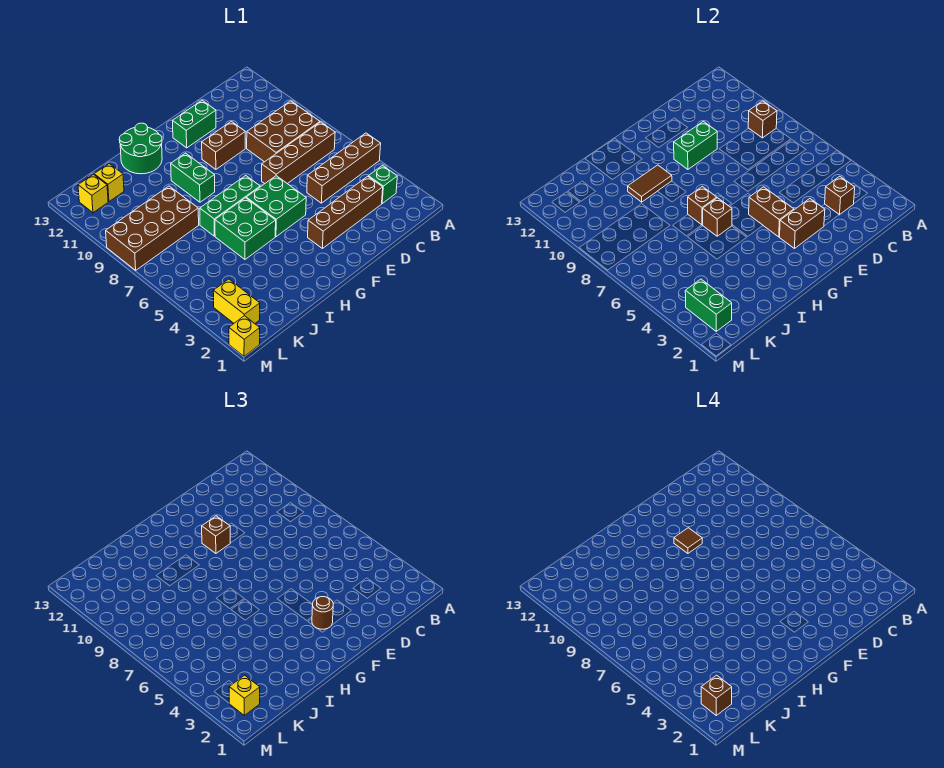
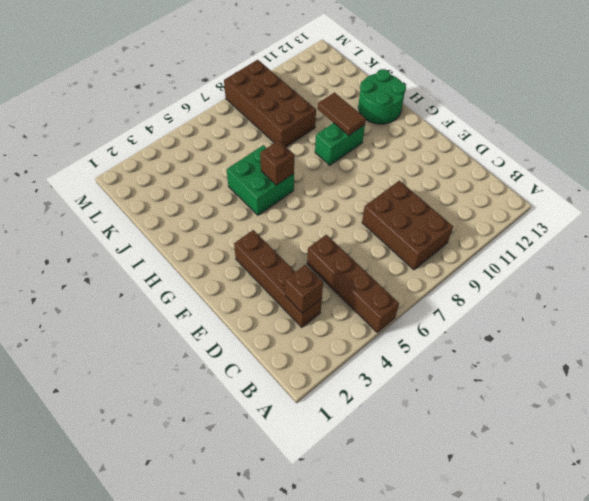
none -> green brick B3 level 1
none -> brown brick B7:E7 level 1
none -> brown brick E10:F10 level 1
none -> green brick E12:F12 level 1

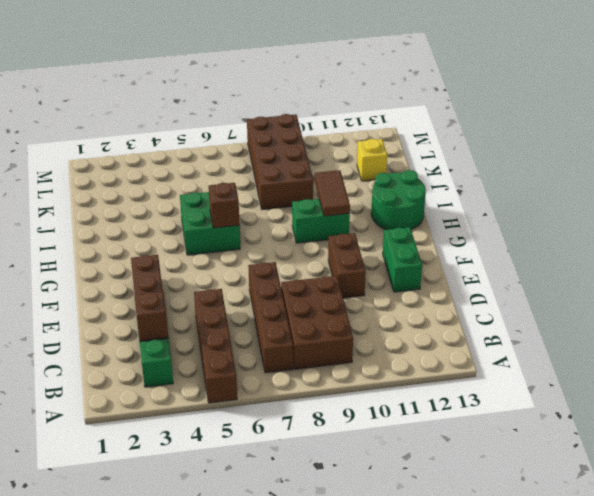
none -> green brick F5:G6 level 1
none -> green brick G7:I7 level 1
none -> yellow brick L2:L3 level 1
none -> yellow brick L12 level 1

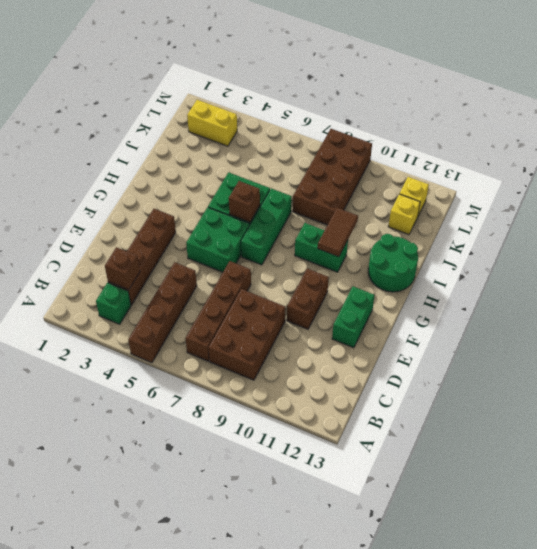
none -> yellow brick M1 level 1
none -> brown brick B9 level 2
none -> brown brick E3:F3 level 2
none -> green brick E10:F10 level 2

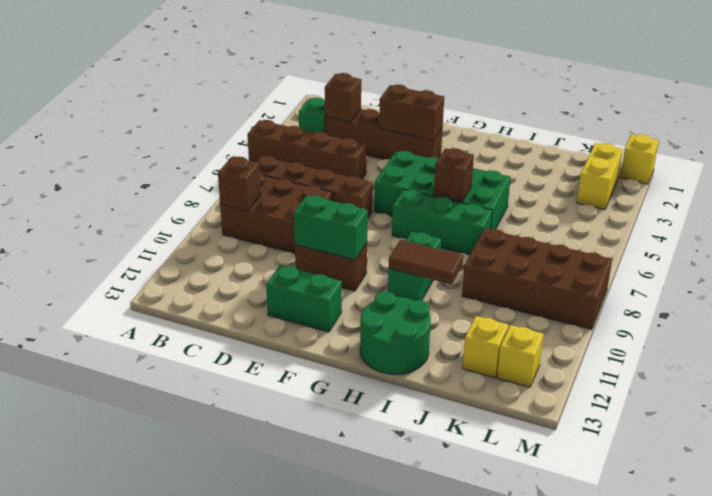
none -> brown brick F4:F5 level 2
none -> brown brick H7 level 2
none -> green brick L2:L3 level 2
none -> brown round brick F3 level 3

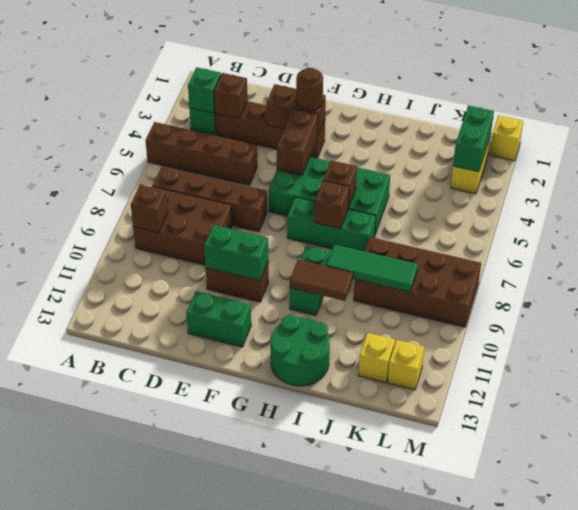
green brick B3 level 2 -> none
green tile I9:K9 level 2 -> none
none -> brown brick F10 level 3
none -> yellow brick L2 level 3
none -> brown tile F10 level 4
none -> brown brick L2 level 4

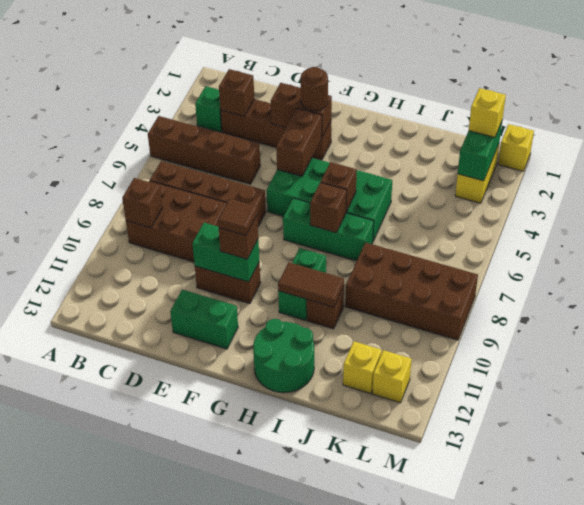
brown brick I10 level 1 -> brown brick L2 level 4

